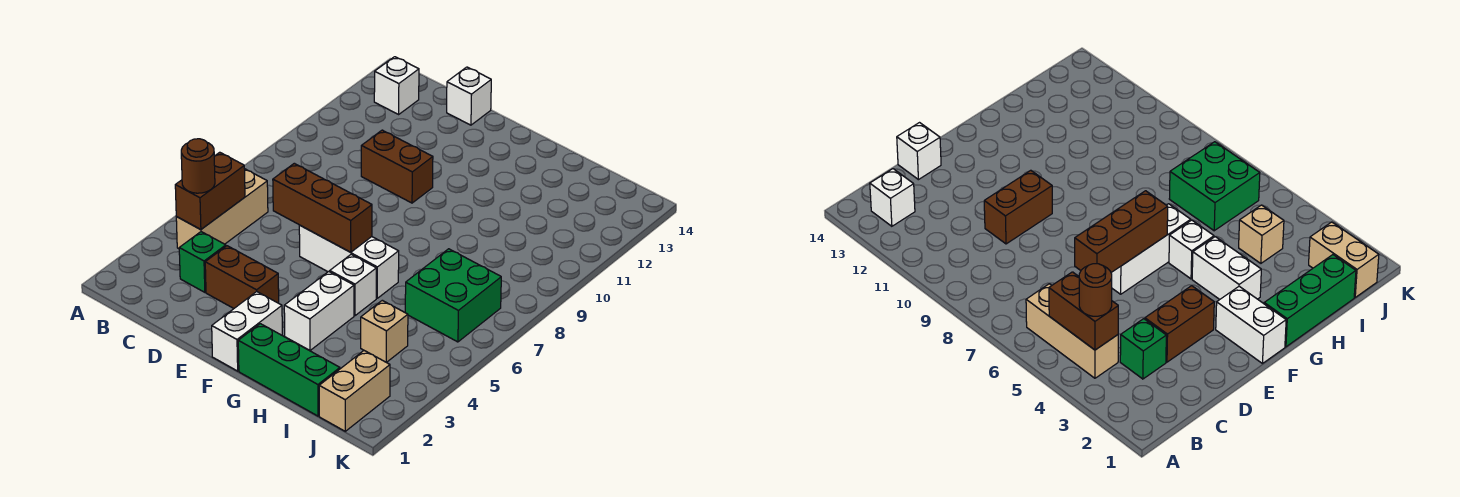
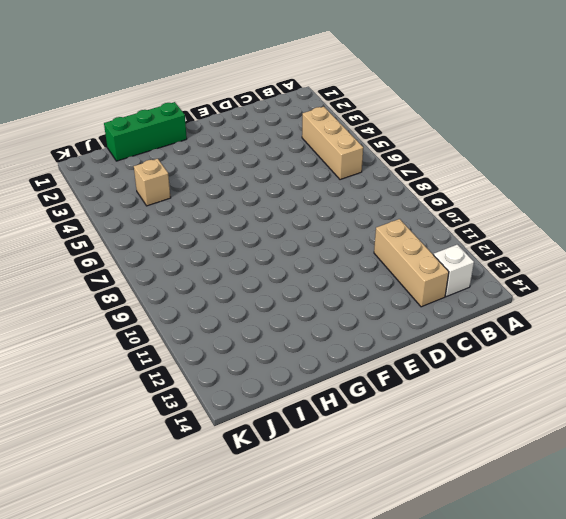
tan brick C11:C13 level 1 -> none
none -> green brick C3 level 1
none -> brown brick D3:E3 level 1
none -> brown brick D10:E10 level 1

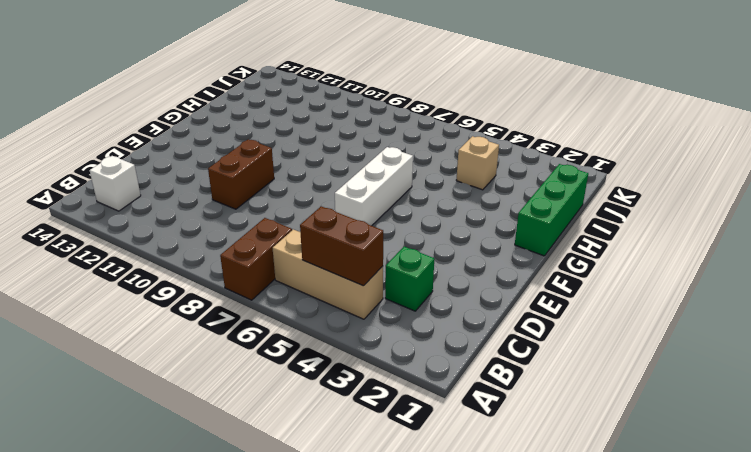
brown brick A7:B7 level 1 -> brown brick D3:E3 level 1
none -> white brick D14 level 1
none -> white brick F1:F2 level 1
none -> white brick G3:G4 level 1

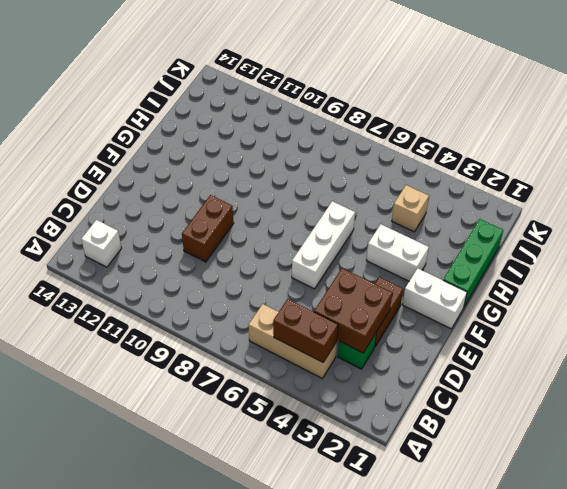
brown brick C3:D4 level 2 -> none
none -> white brick D14 level 1
none -> white brick G5 level 1
none -> green brick I6:J7 level 1

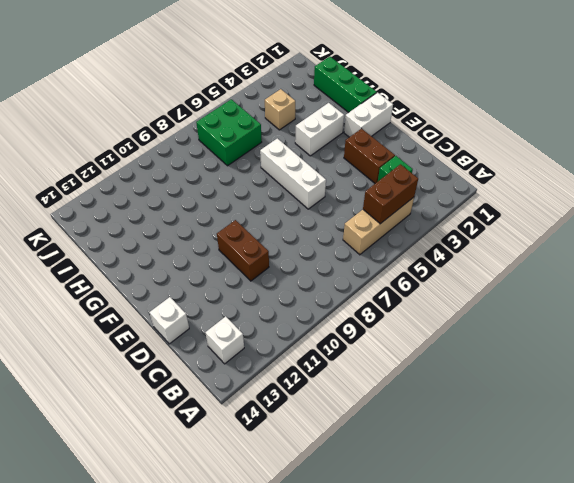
none -> white brick G5 level 1
none -> tan brick J1:J2 level 1
none -> brown brick D6:F6 level 2

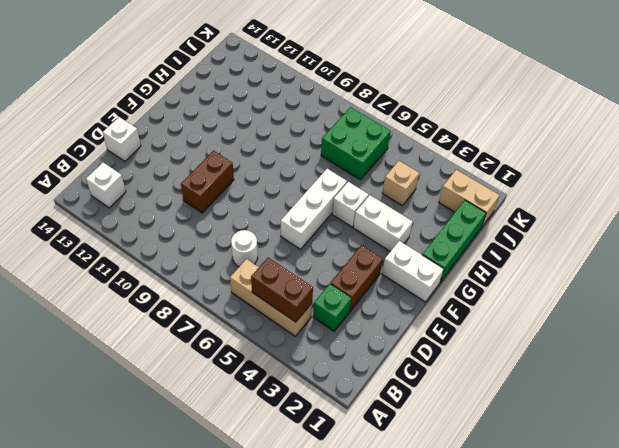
white round brick C7 level 1 -> none
none -> brown brick D6:F6 level 2
none -> brown round brick B4 level 3

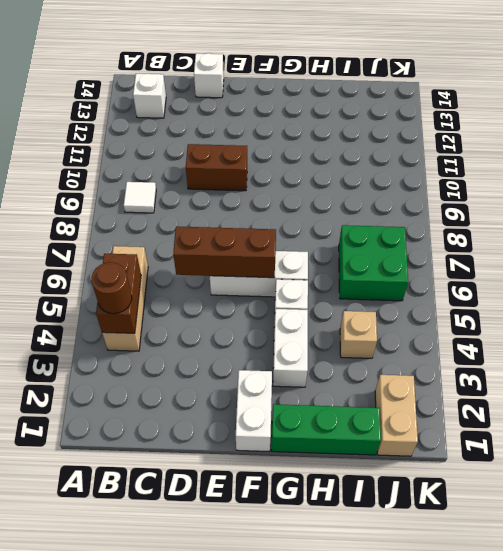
white tile B9 level 1 -> none
none -> green brick C3 level 1
none -> brown brick D3:E3 level 1

